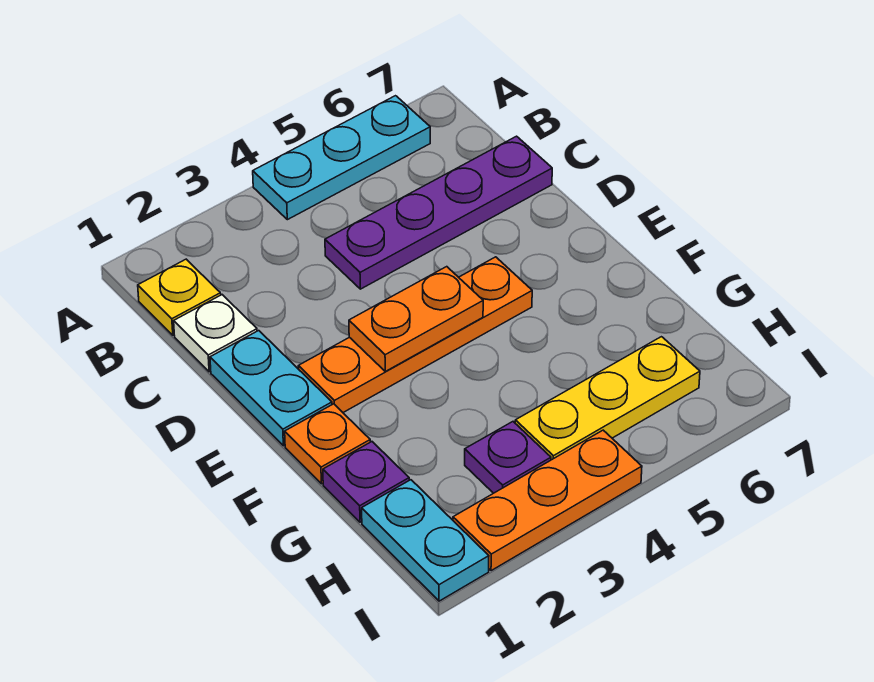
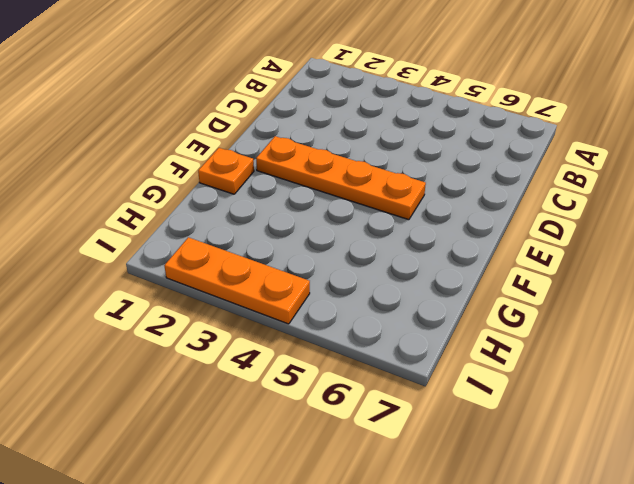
none -> cyan plate A4:A6 level 1
none -> yellow plate B1 level 1
none -> white plate C1 level 1

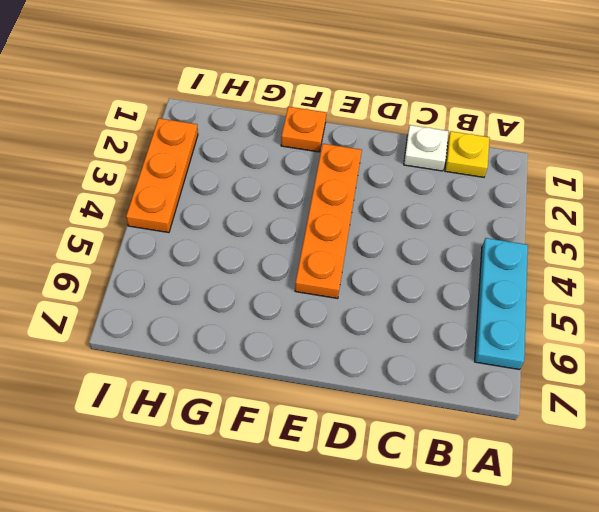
none -> purple plate C4:C7 level 1
none -> cyan plate D1:E1 level 1
none -> purple plate G1 level 1

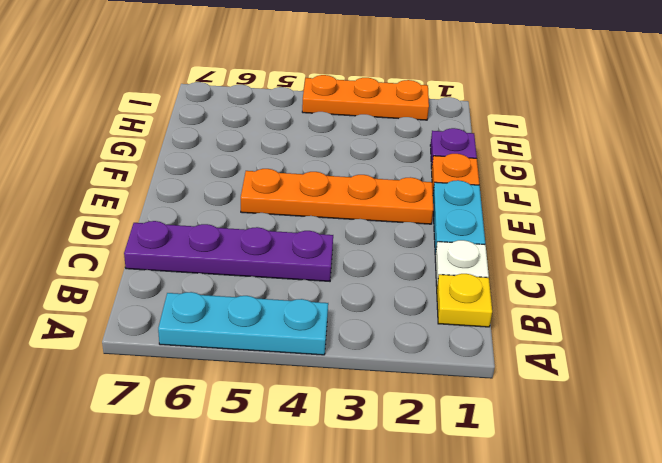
none -> cyan plate H1:I1 level 1
none -> purple plate H3 level 1
none -> yellow plate H4:H6 level 1

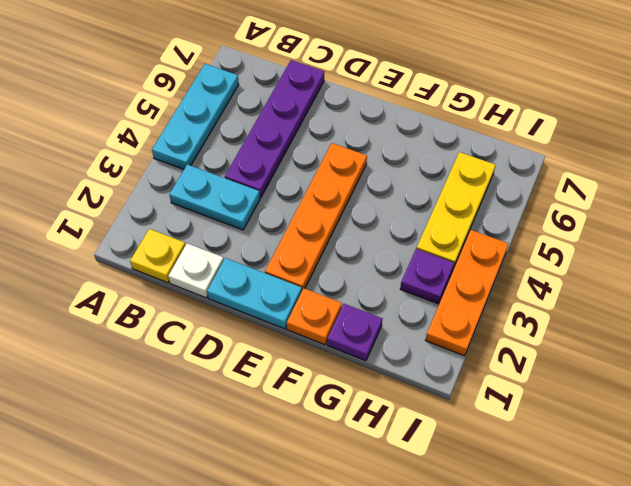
cyan plate B3:C3 level 1 -> cyan plate H1:I1 level 1
none -> orange plate E3:E4 level 2

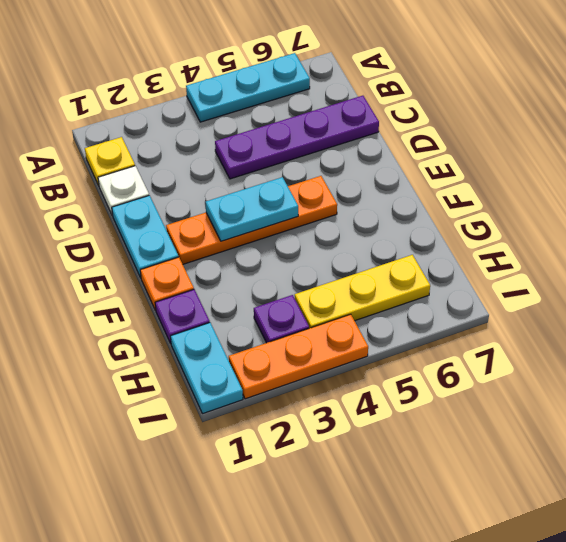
cyan plate E3:E4 level 2 -> orange plate E3:E4 level 2

